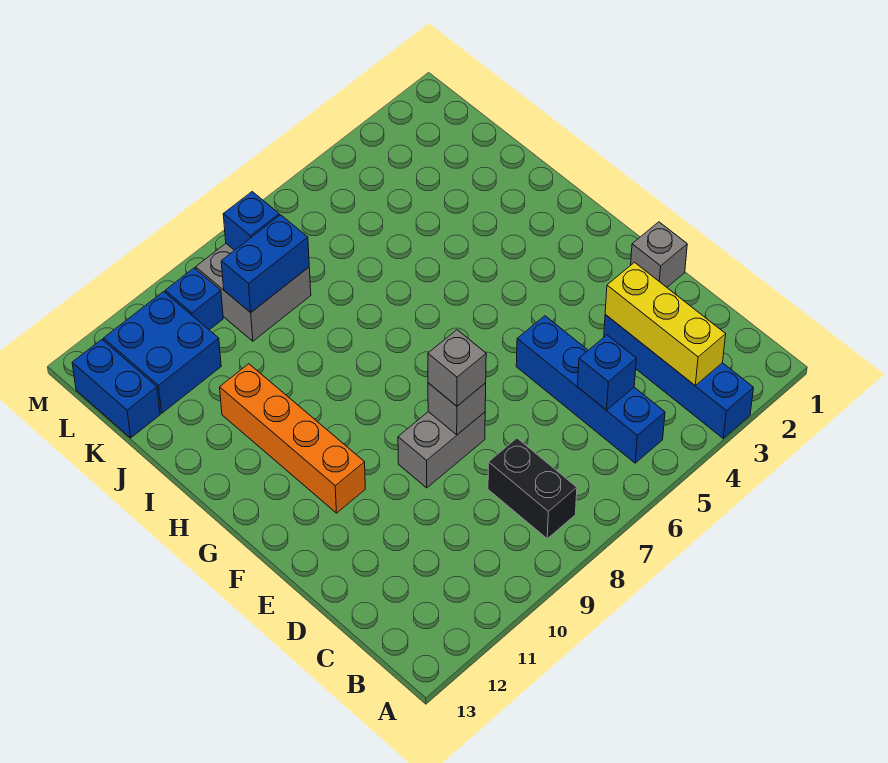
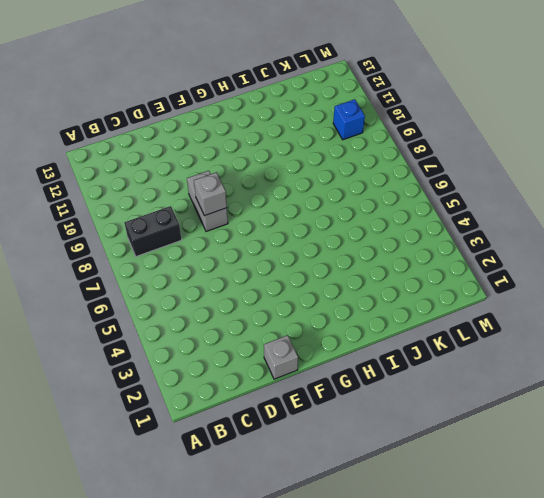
none -> blue brick A3:D3 level 1
none -> blue brick B5:E5 level 1
none -> orange brick F11:I11 level 1

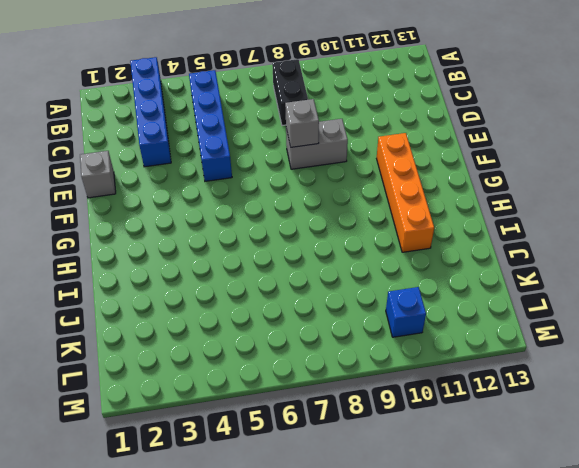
none -> grey brick K8:L9 level 1
none -> blue brick K11:L12 level 1
none -> blue brick K13:L13 level 1

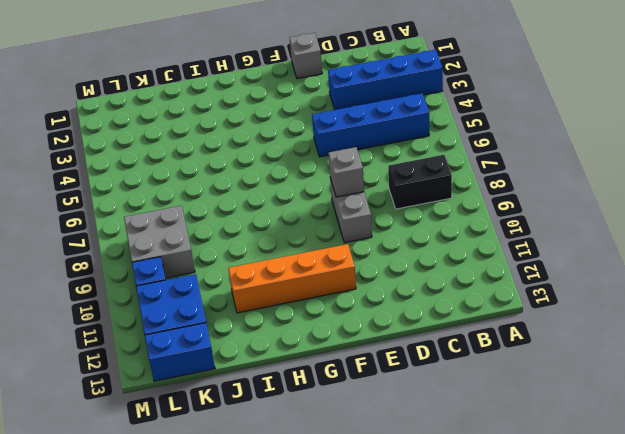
none -> yellow brick B3:D3 level 2
none -> blue brick C5 level 2
none -> blue brick K8:K9 level 2

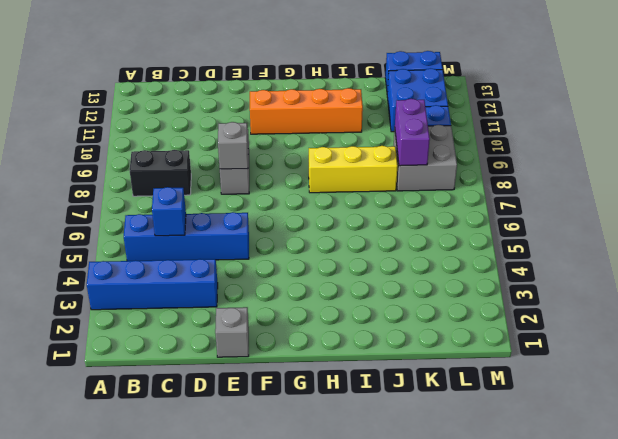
yellow brick H8:J8 level 1 -> yellow brick B3:D3 level 2
purple brick K8:K9 level 2 -> blue brick K8:K9 level 2
none -> blue brick L8 level 2
none -> grey brick E8 level 3

